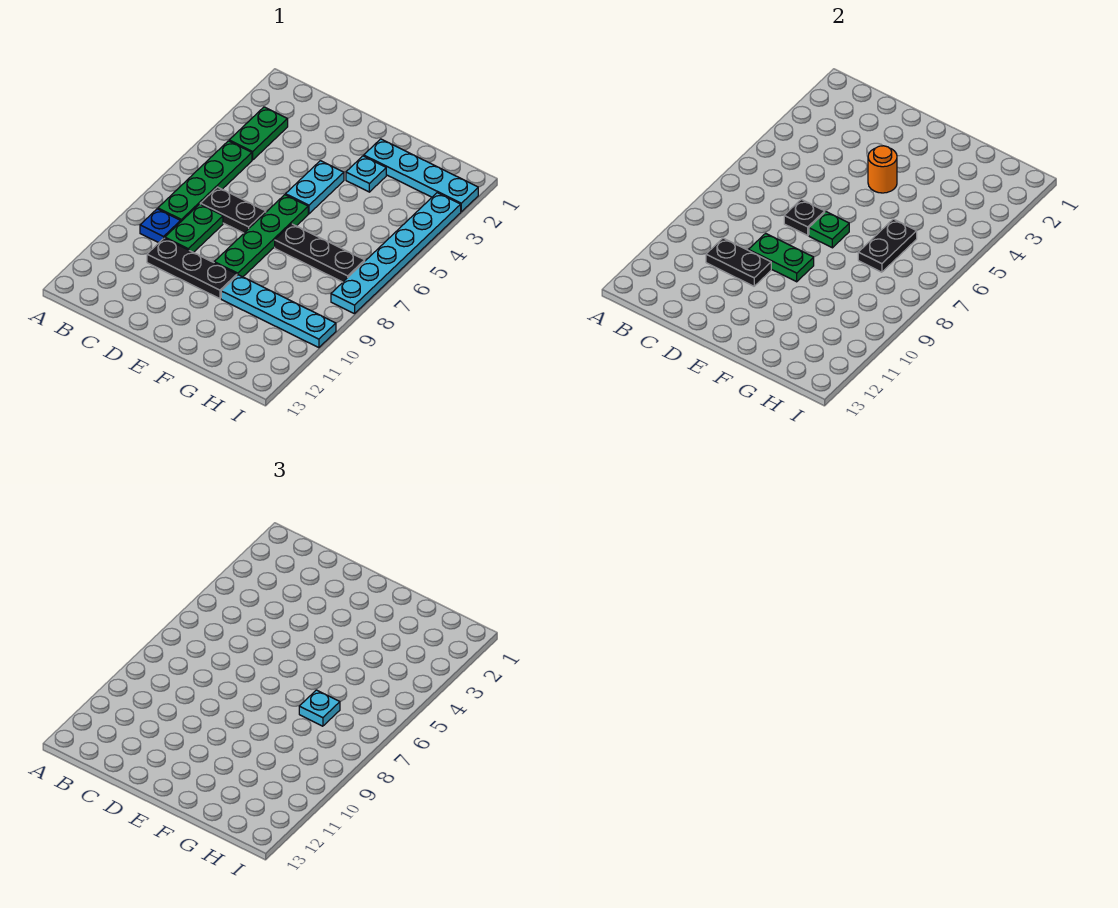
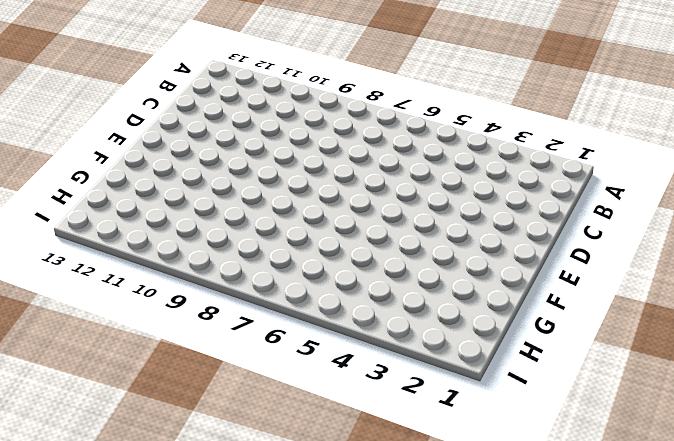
none -> green plate B3:B4 level 1
none -> green plate B5:B8 level 1
none -> blue plate B9 level 1

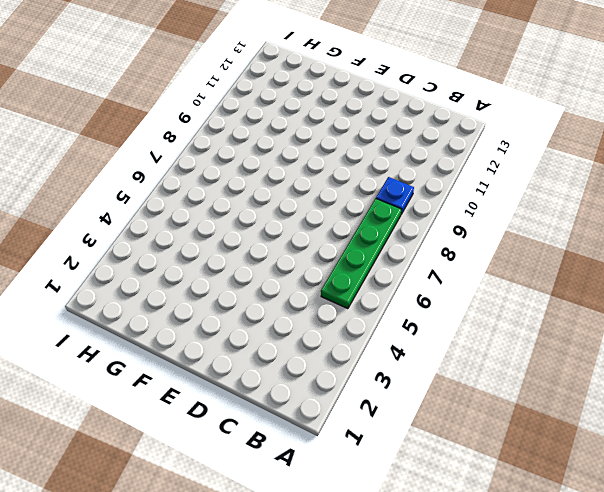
none -> green plate B3:B4 level 1
none -> black plate C7:D7 level 1
none -> green plate C8:C9 level 1

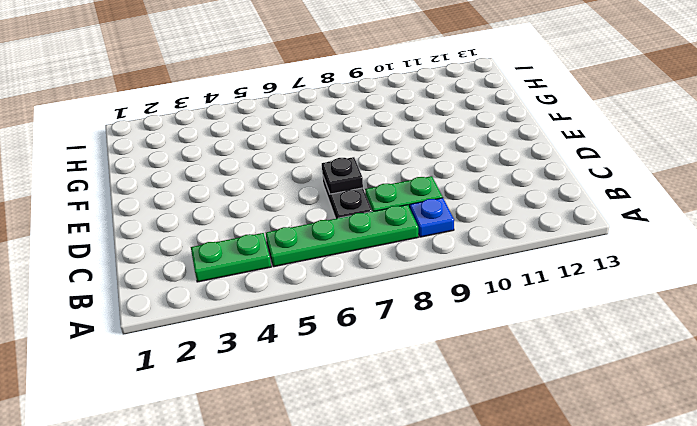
none -> black plate C10:E10 level 1
none -> cyan plate E4:E5 level 1
none -> green plate E6:E9 level 1

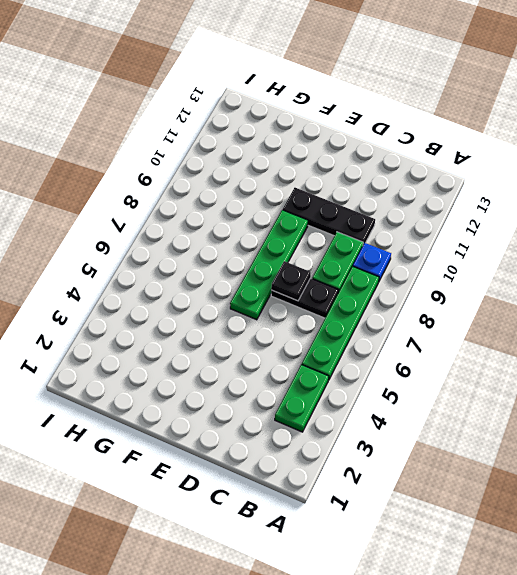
none -> cyan plate E4:E5 level 1
none -> cyan plate F2:I2 level 1
none -> cyan plate F3 level 1

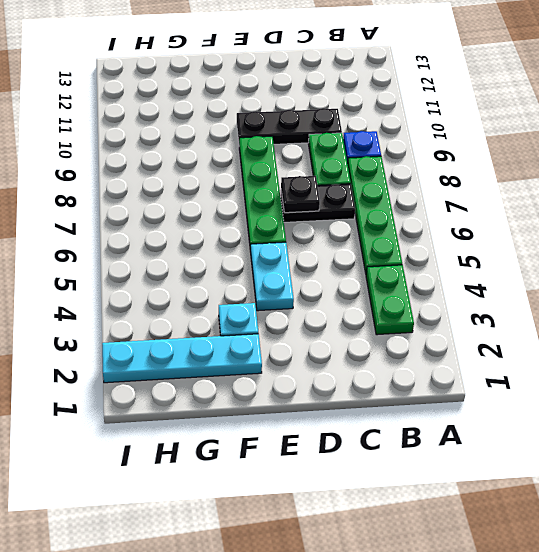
none -> black plate F7:H7 level 1
none -> cyan plate F10:I10 level 1
none -> cyan plate I3:I8 level 1

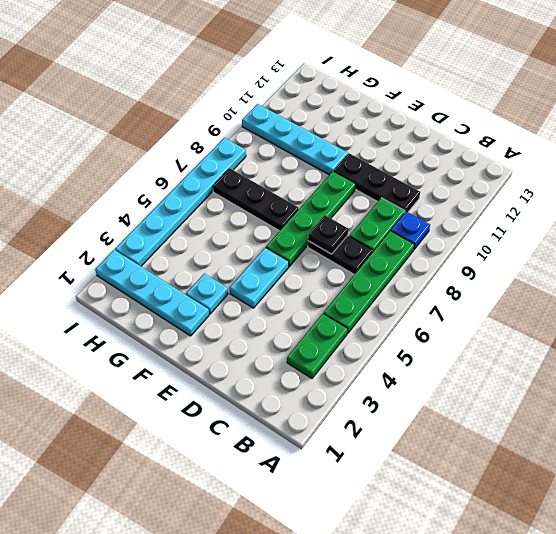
none -> black plate C10:D10 level 2
none -> green plate D9:E9 level 2
none -> orange round brick E4 level 2

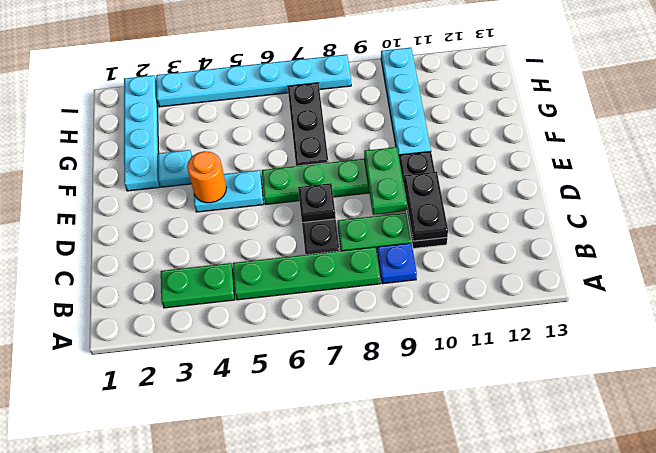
none -> green plate E7 level 2
none -> black plate G6:G7 level 2
none -> cyan plate G7 level 3

